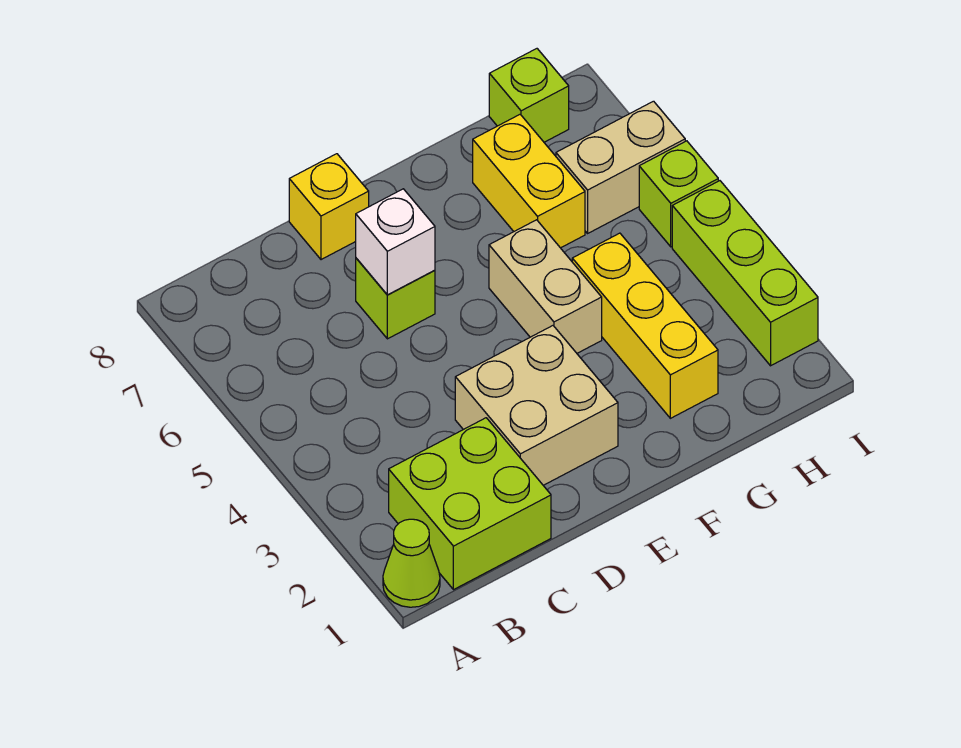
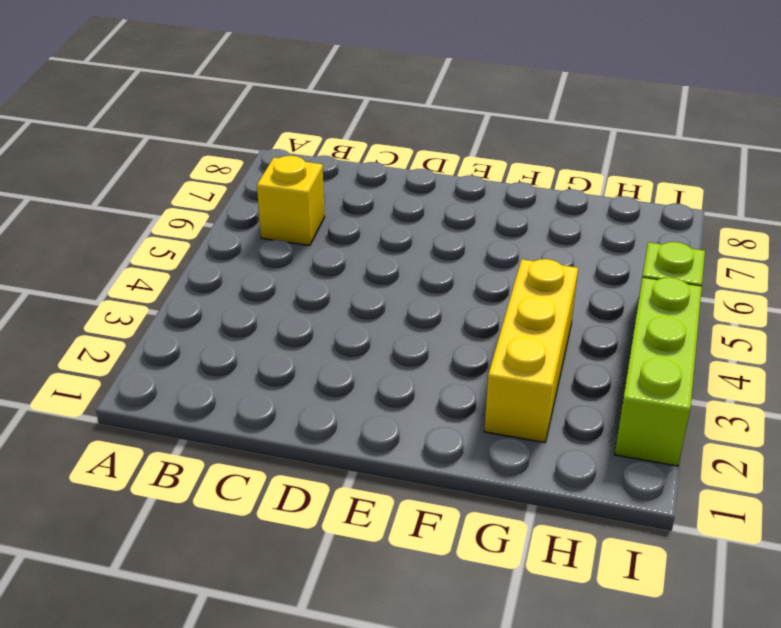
yellow brick B6 level 1 -> yellow brick D8 level 1
none -> lime cone A1 level 1
none -> lime brick B1:C2 level 1
none -> tan brick D2:E3 level 1

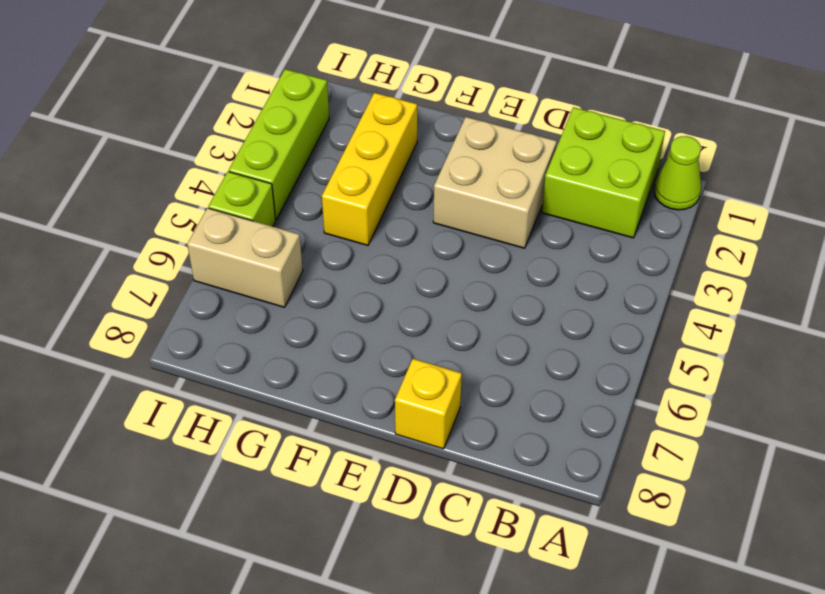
none -> lime brick D6 level 1
none -> tan brick F4:F5 level 1
none -> yellow brick G6:G7 level 1

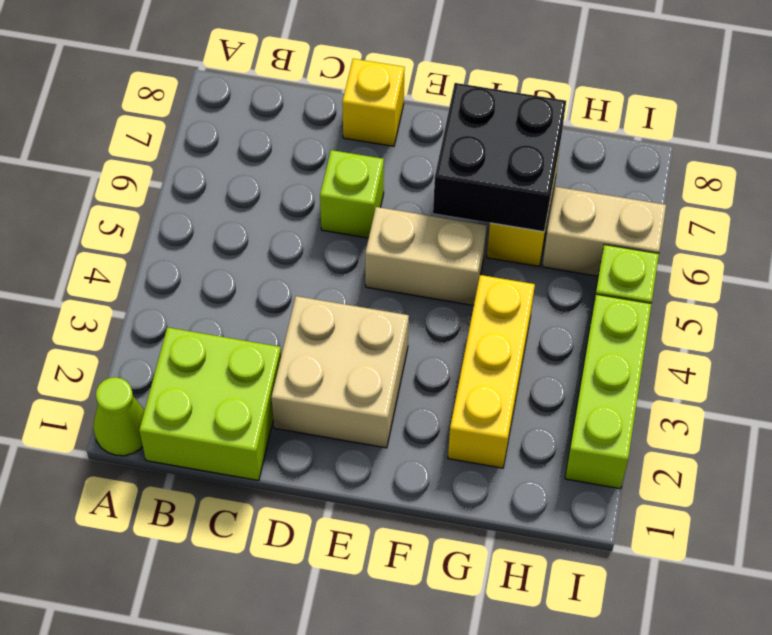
tan brick E5:F5 level 1 -> tan brick F4:F5 level 1
black brick F6:G7 level 2 -> none
none -> lime brick H8 level 1
none -> white brick D6 level 2

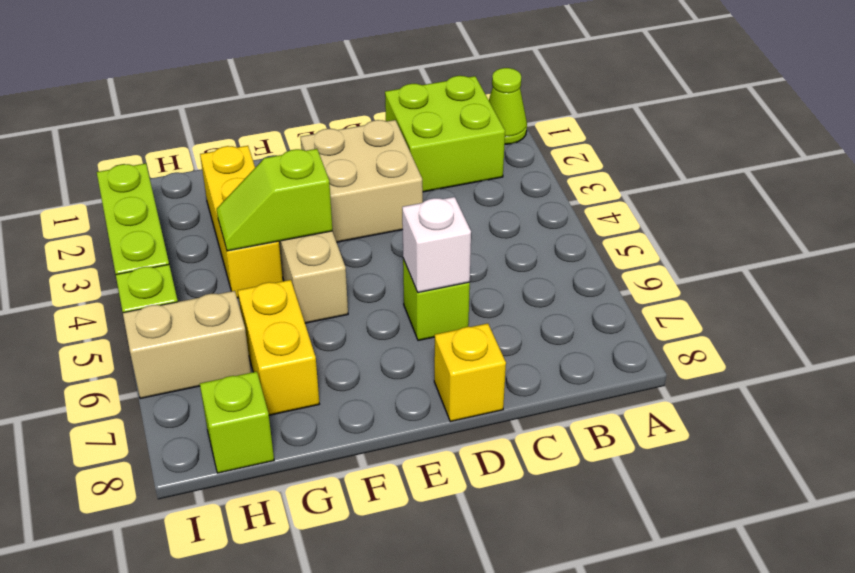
lime slope F4:G4 level 2 top F -> none

